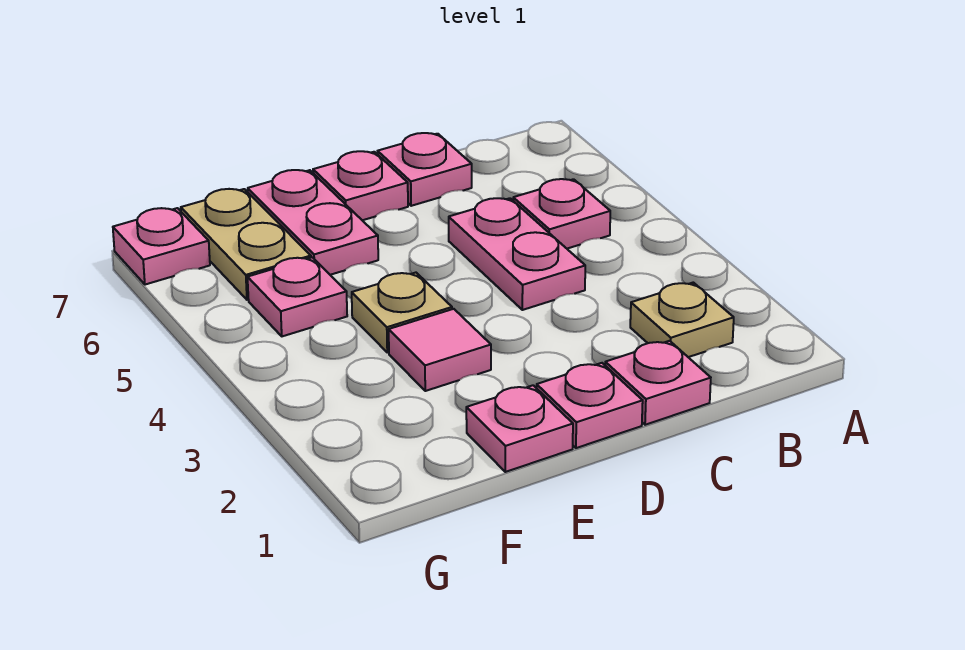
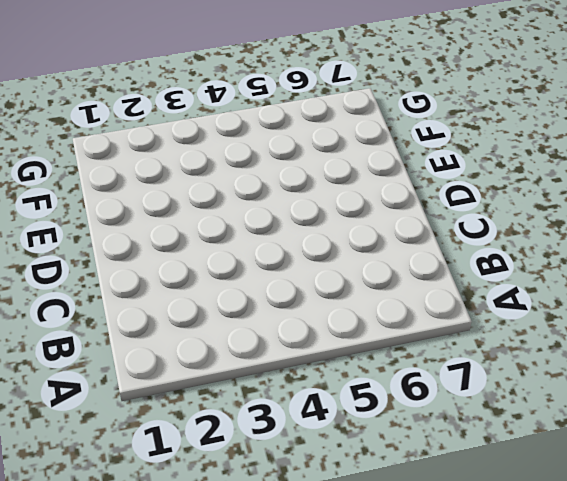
none -> tan plate B2 level 1
none -> pink plate B5 level 1
none -> pink plate C1 level 1

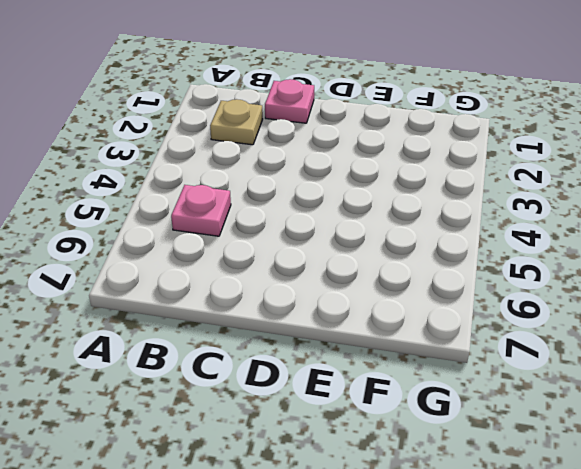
none -> pink plate C4:C5 level 1
none -> pink plate C7 level 1
none -> pink plate D1 level 1

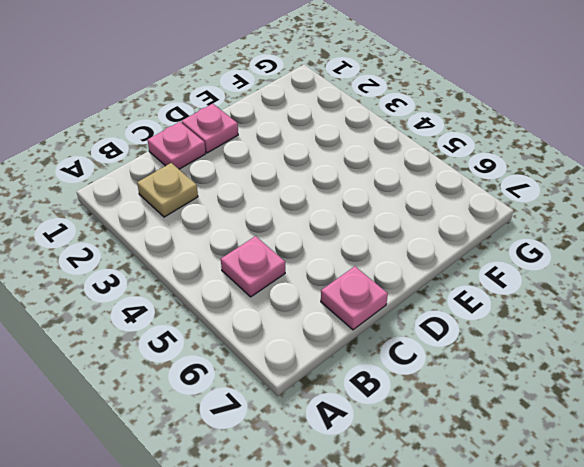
none -> pink plate C4:C5 level 1
none -> pink plate D7 level 1
none -> pink plate E1 level 1

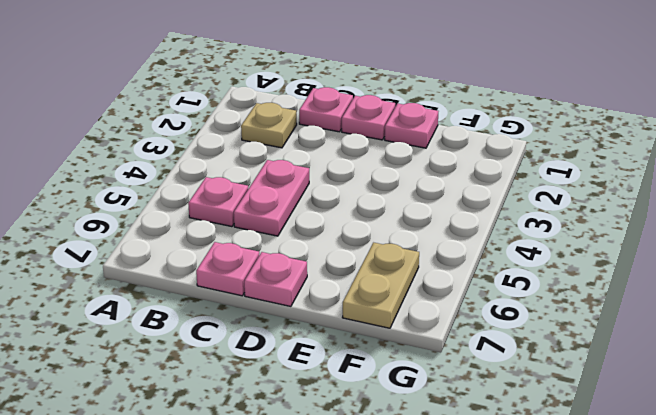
none -> pink tile E3 level 1
none -> tan plate E4 level 1
none -> pink plate E6:E7 level 1

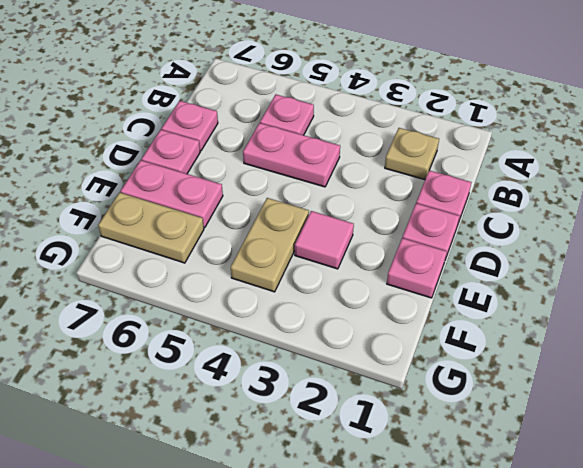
tan plate E4:F4 level 1 -> tan plate E4 level 1
none -> pink plate F5 level 1
none -> pink plate G7 level 1

